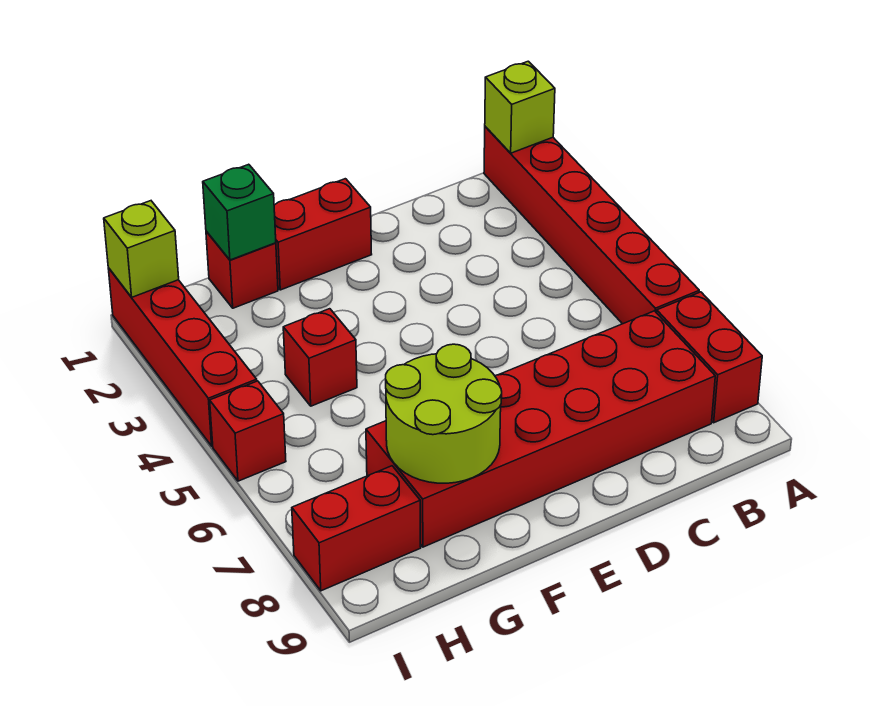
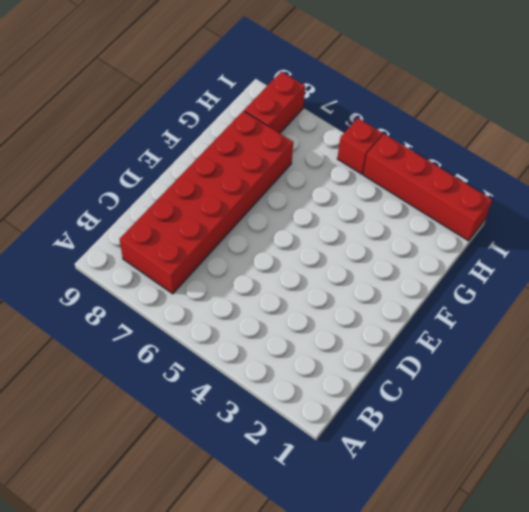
none -> red brick A1:A6 level 1
none -> red brick A7:A8 level 1
none -> red brick E1:F1 level 1

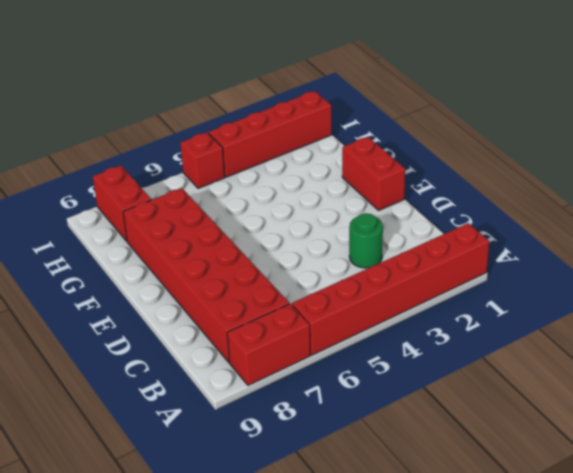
green round brick C3 level 1 -> none
none -> red brick G1 level 1
none -> red brick G4 level 1
none -> lime brick A1 level 2

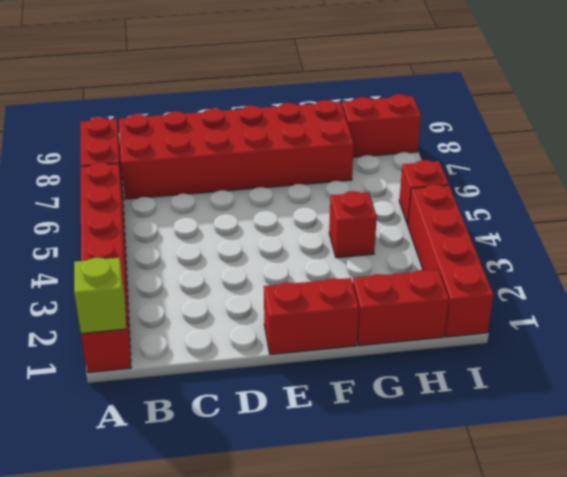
red brick G1:H1 level 1 -> red brick G1 level 1
none -> lime round brick F7:G8 level 2
none -> green brick G1 level 2
none -> lime brick I1 level 2

